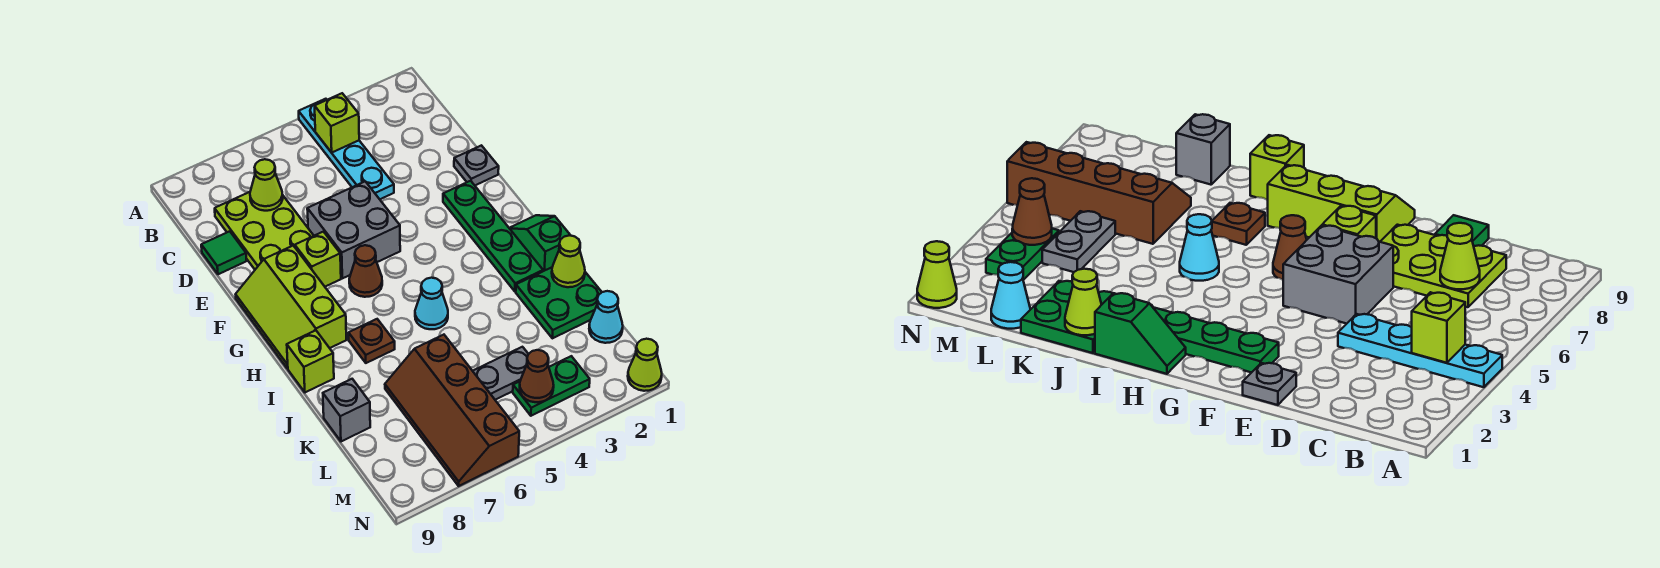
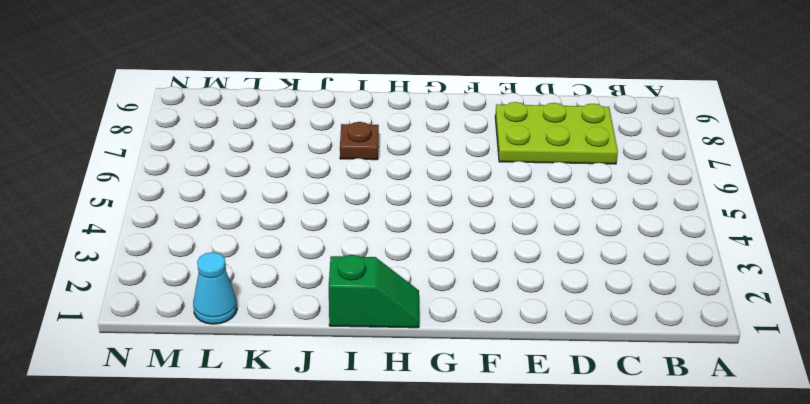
none -> cyan plate A4:D4 level 1
none -> green tile D9 level 1
none -> grey plate E1 level 1

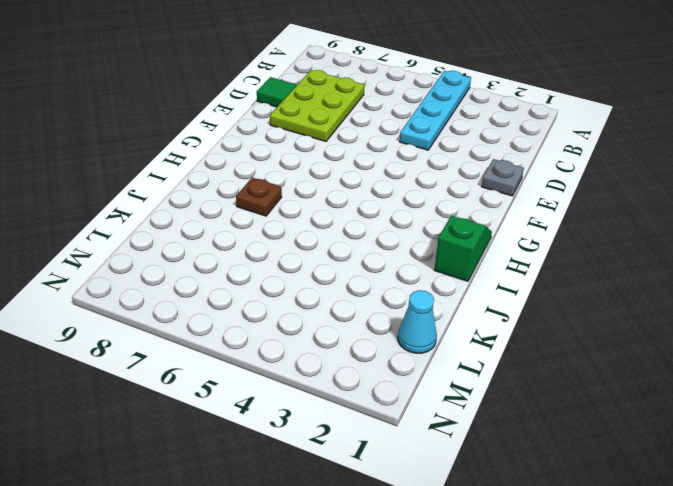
none -> grey brick E5:F6 level 1
none -> green plate F2:I2 level 1
none -> lime brick F7 level 1

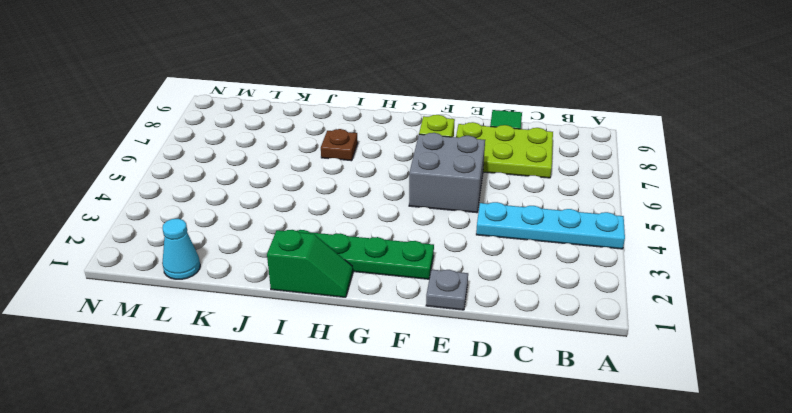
none -> lime slope F8:H9 level 1 top 8
none -> brown cone G6 level 1
none -> cyan cone I5 level 1

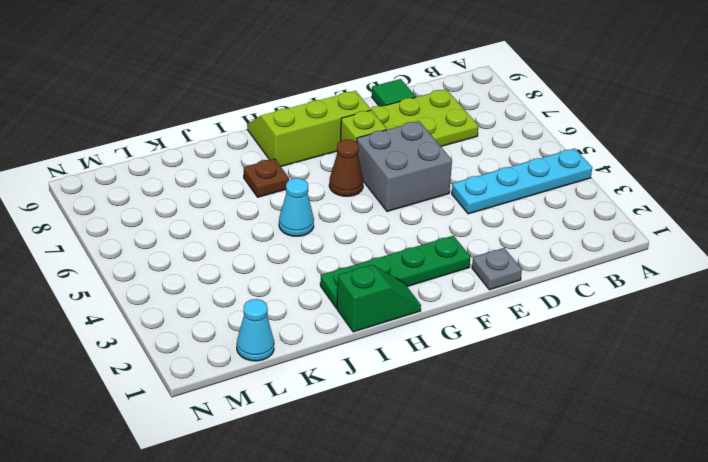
none -> lime brick I9 level 1
none -> green plate J1:K2 level 1
none -> brown slope K6:N7 level 1 top 6

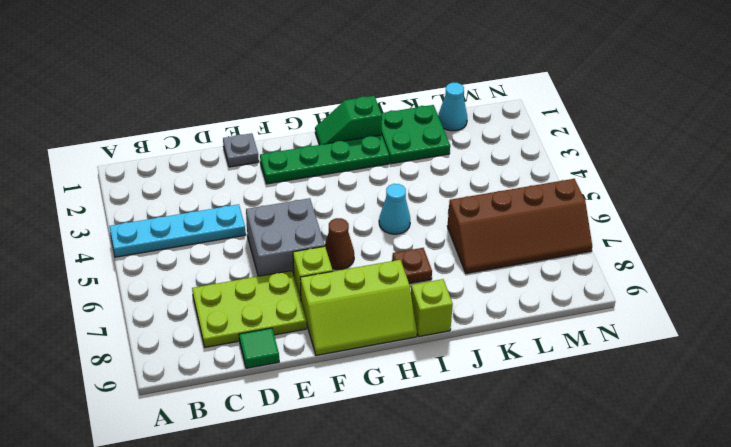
none -> grey brick K9 level 1
none -> grey plate L4:L5 level 1
none -> green plate M3:M4 level 1

